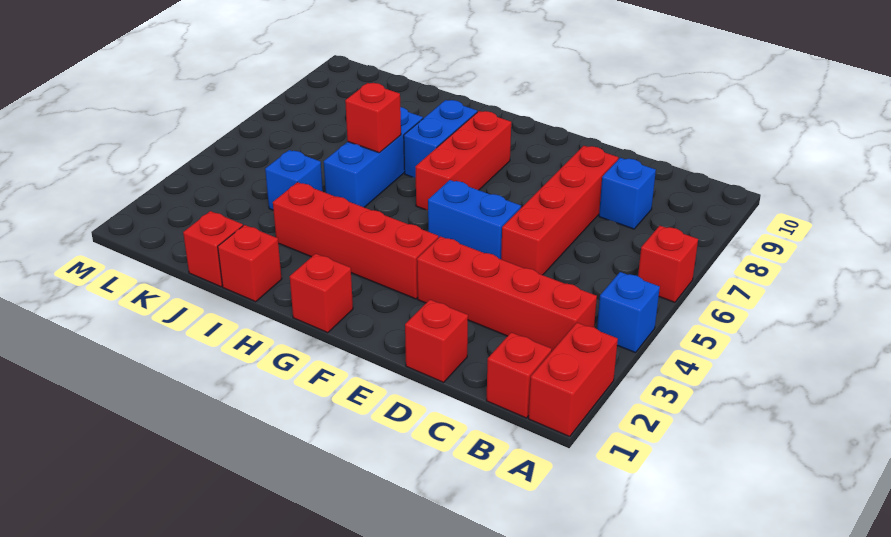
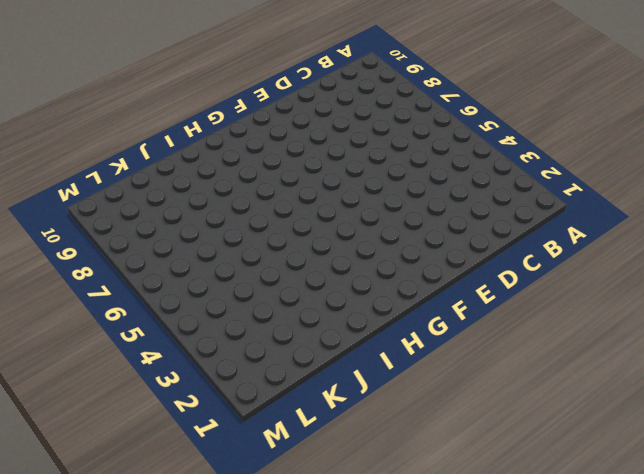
none -> red brick A1:A2 level 1
none -> blue brick A4 level 1
none -> red brick A6 level 1

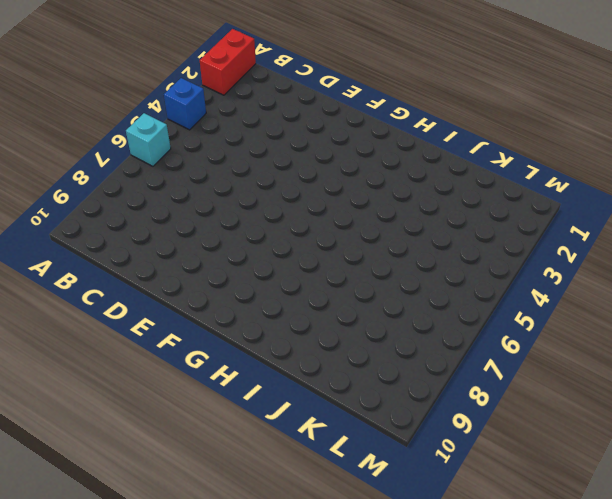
cyan brick A6 level 1 -> red brick A6 level 1
none -> red brick B1 level 1
none -> red brick B3:E3 level 1
none -> blue brick C8 level 1

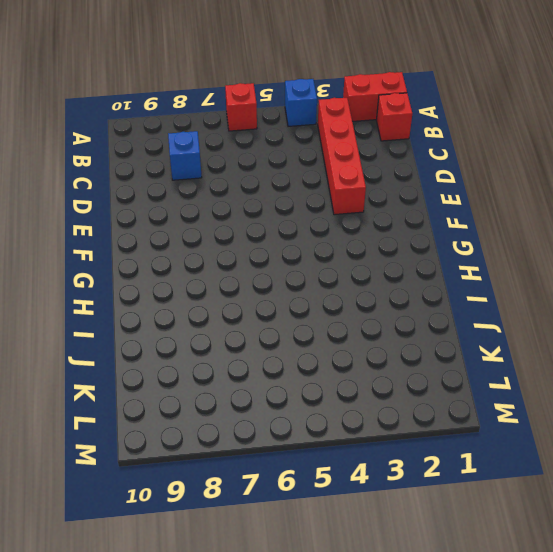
none -> red brick D1 level 1
none -> red brick D5:D8 level 1
none -> blue brick E5:F5 level 1

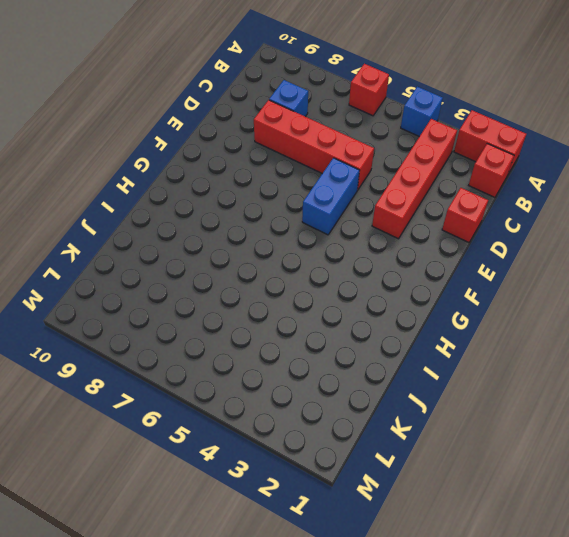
none -> red brick F3:I3 level 1
none -> red brick G1 level 1
none -> red brick G6:G8 level 1

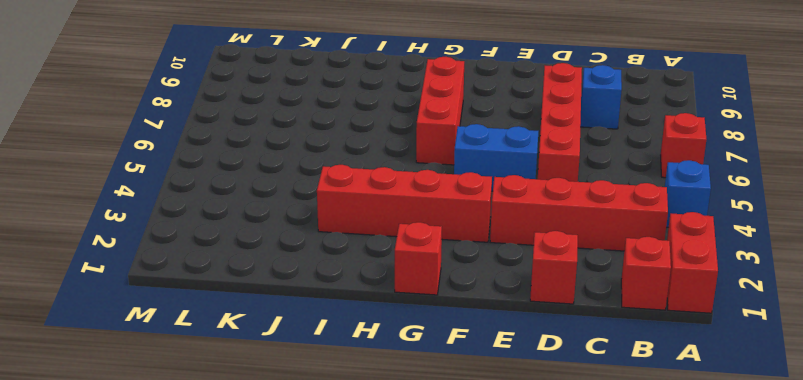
none -> blue brick H7:H8 level 1
none -> red brick I1 level 1
none -> blue brick I5:I7 level 1

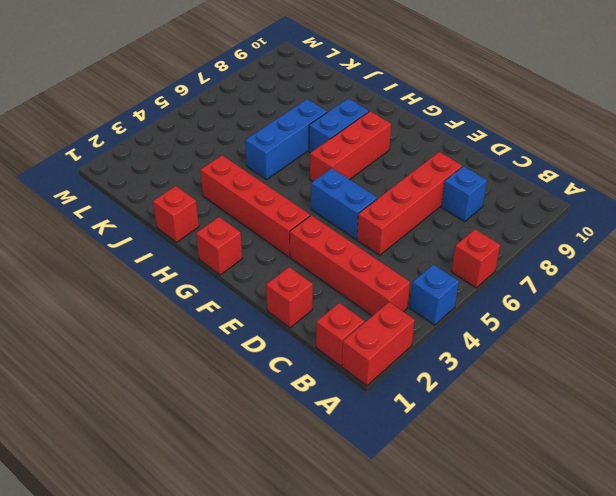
none -> red brick J1 level 1
none -> blue brick J4 level 1
none -> red brick I6 level 2

